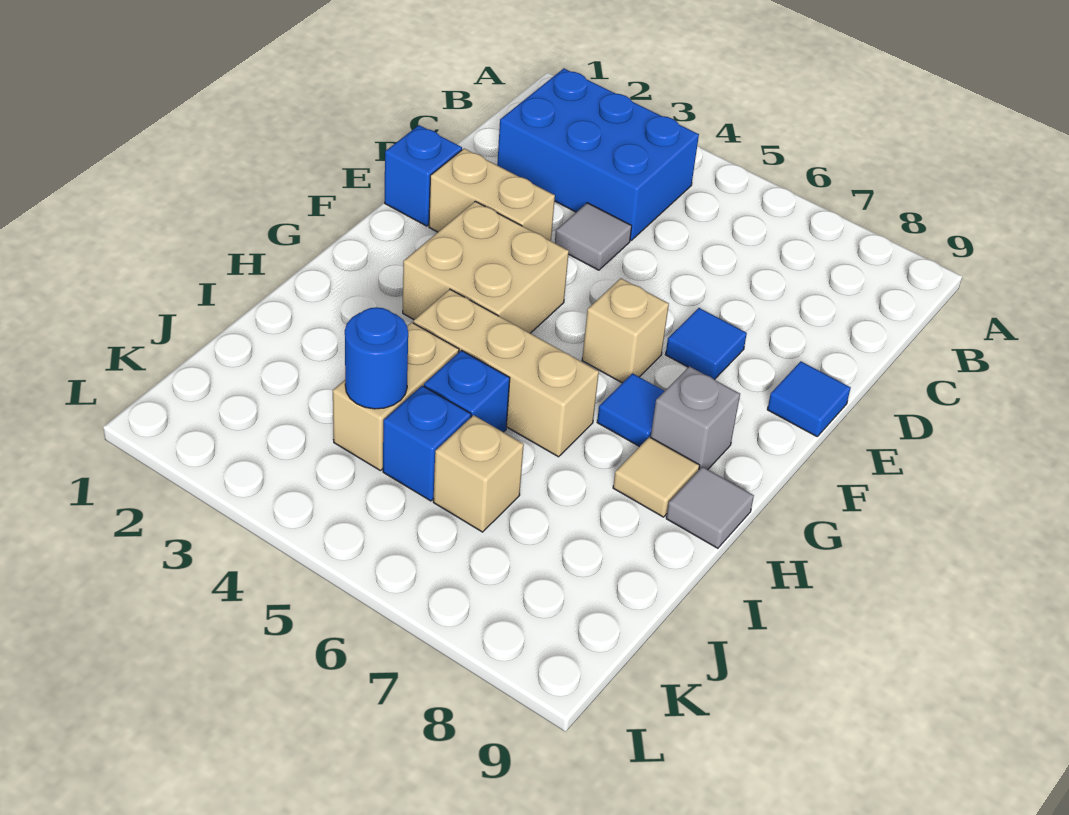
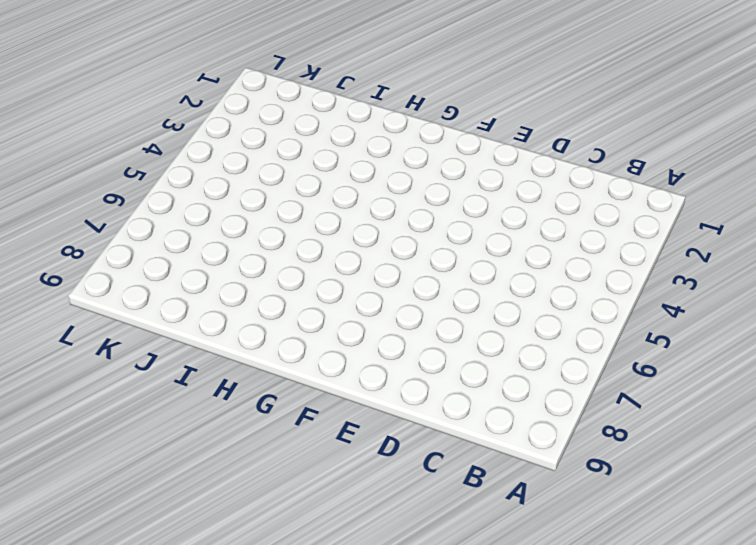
none -> blue brick B2:C4 level 1
none -> grey tile D4 level 1
none -> blue brick E1 level 1

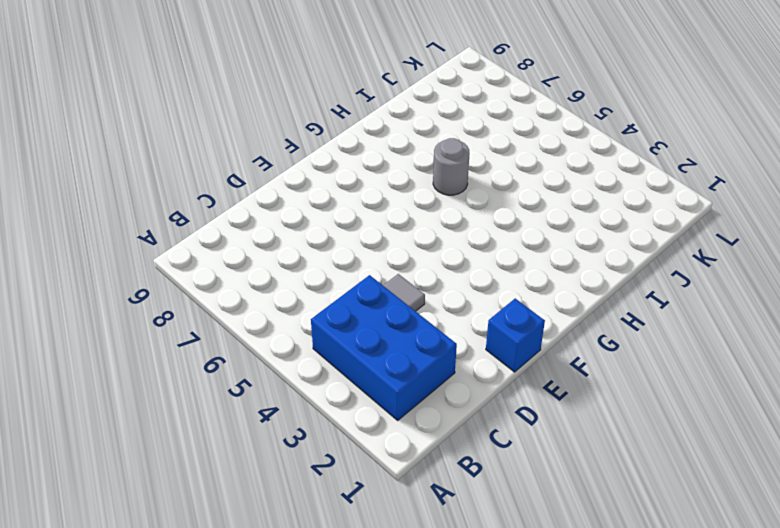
grey round brick H6 level 1 -> tan brick H4:H6 level 1
none -> tan brick E2:E3 level 1
none -> blue tile E7 level 1
none -> blue tile E9 level 1

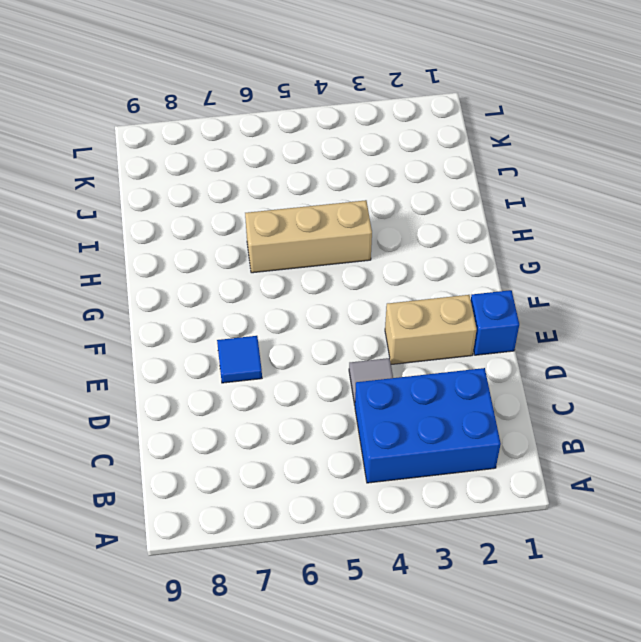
none -> blue tile E9 level 1
none -> tan brick F3:G4 level 1
none -> tan brick F6 level 1

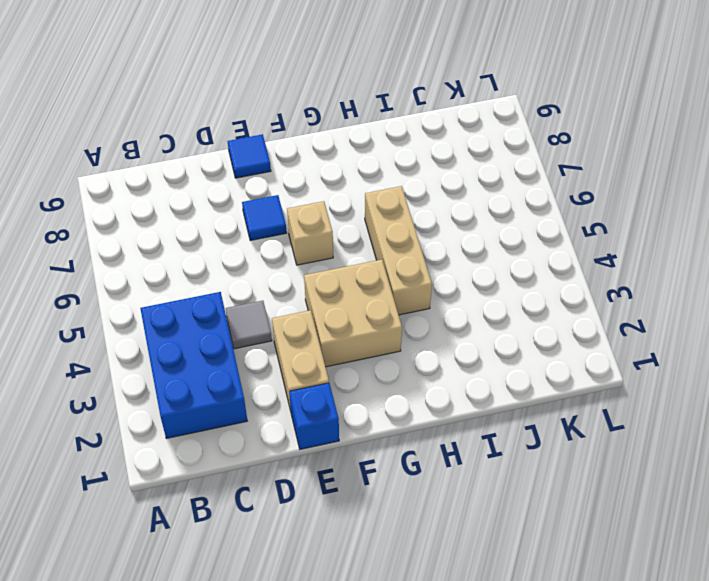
none -> blue tile G7 level 1
none -> grey brick G8 level 1
none -> tan tile H8 level 1

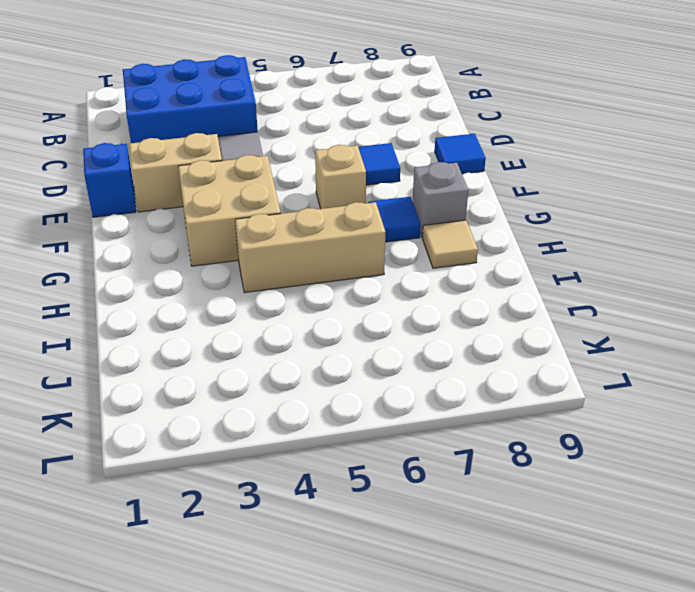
none -> grey tile H9 level 1
none -> tan brick I4:J4 level 1
none -> blue brick I5 level 1

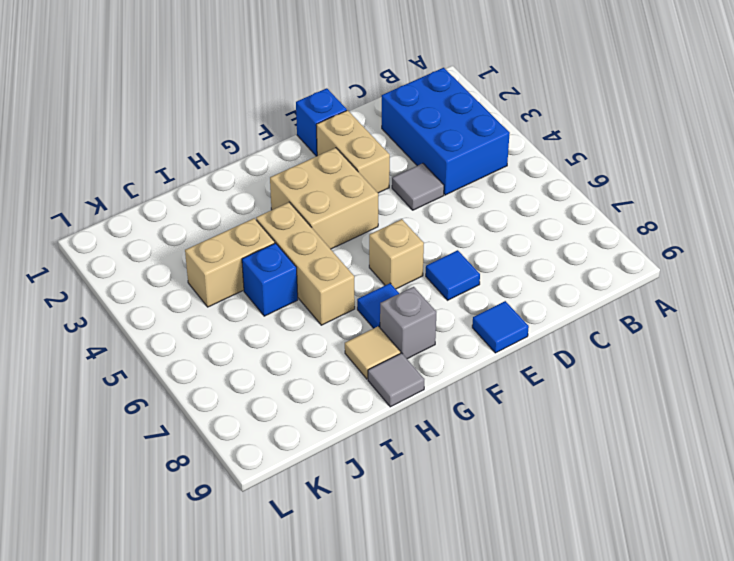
none -> blue brick J5 level 1
none -> tan brick J6 level 1
none -> blue round brick J4 level 2

